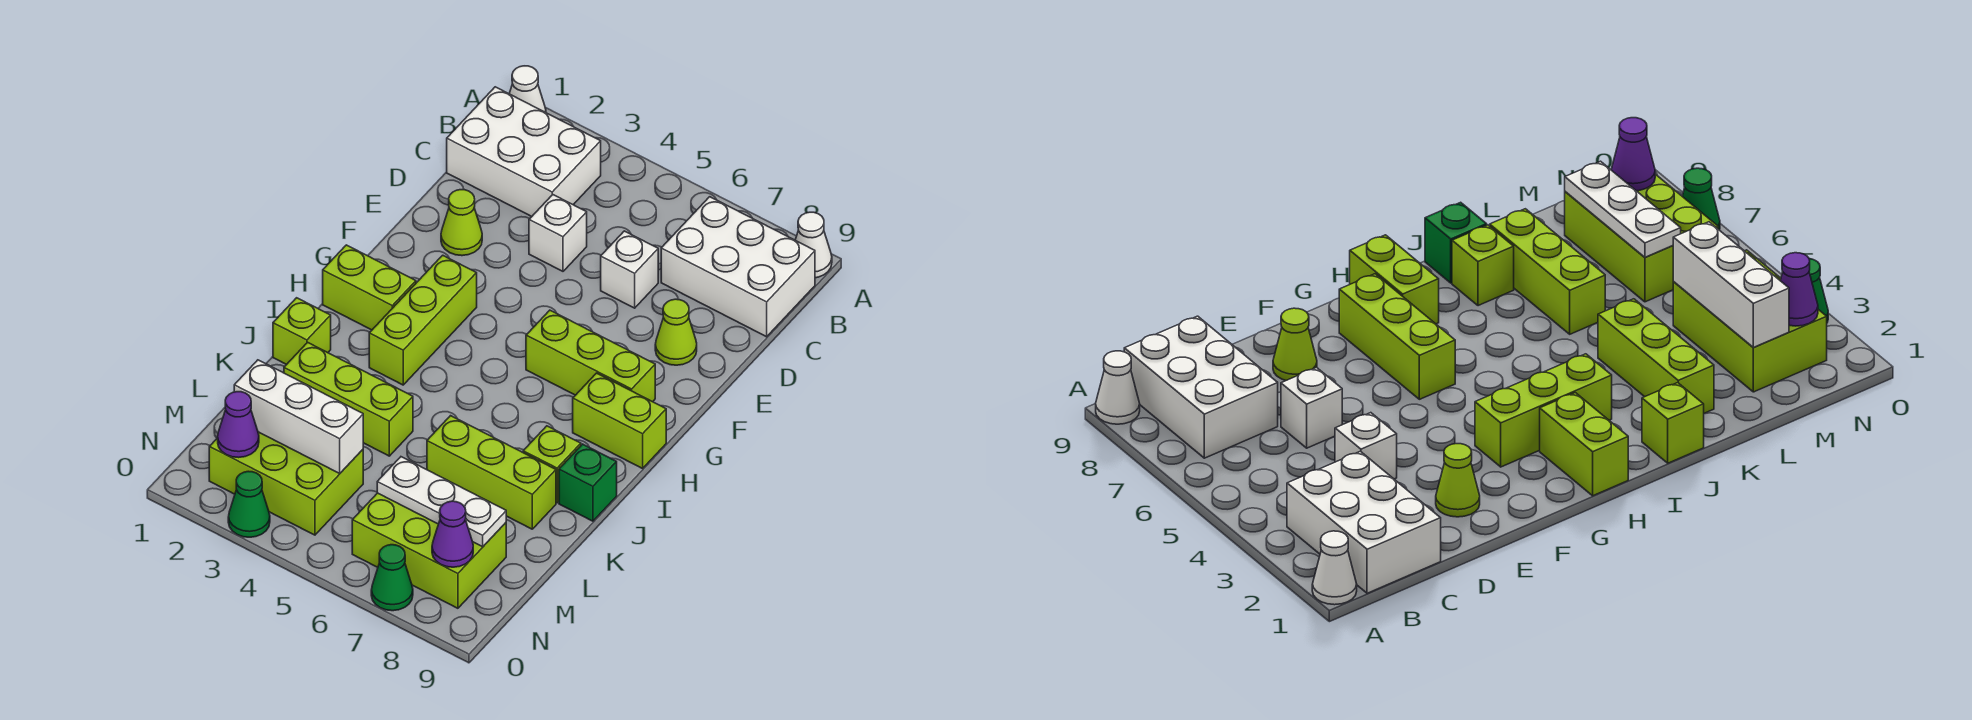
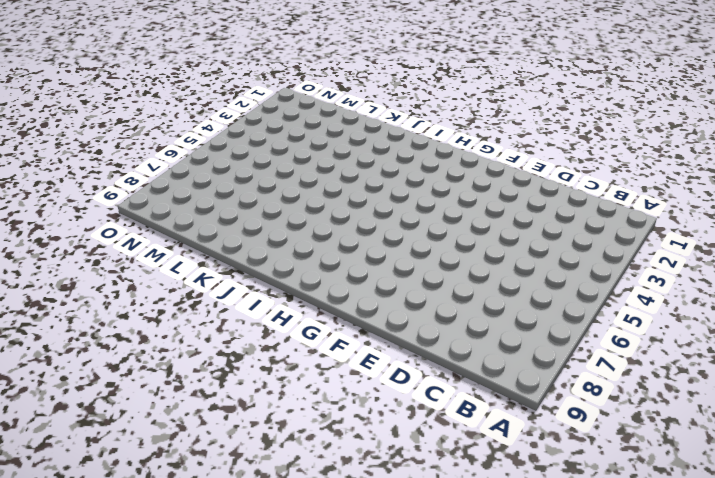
none -> white cone A1 level 1
none -> white cone A9 level 1
none -> white brick B1:C3 level 1

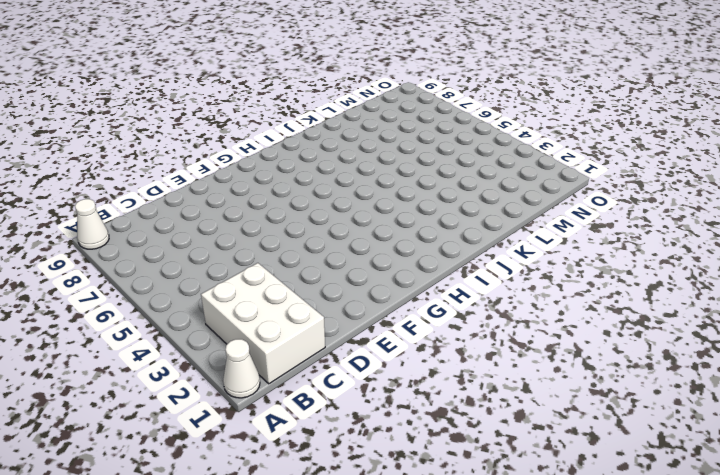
none -> white brick B7:C9 level 1
none -> white brick D4 level 1
none -> white brick D6 level 1

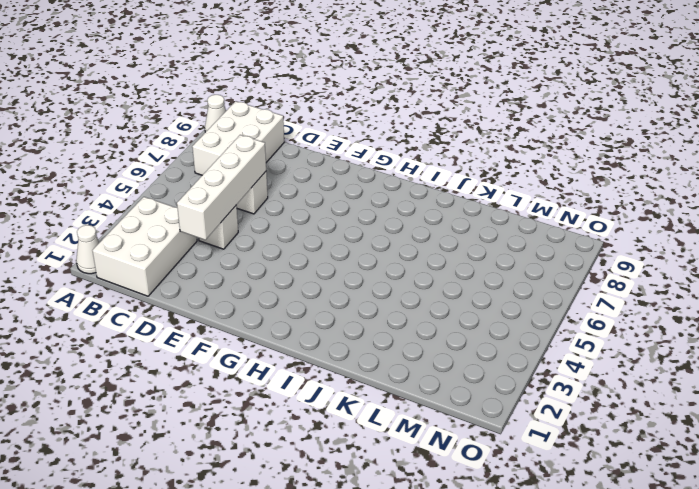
white brick D3:D6 level 2 -> none
none -> lime cone E2 level 1
none -> lime cone E8 level 1
none -> lime brick G3:I3 level 1

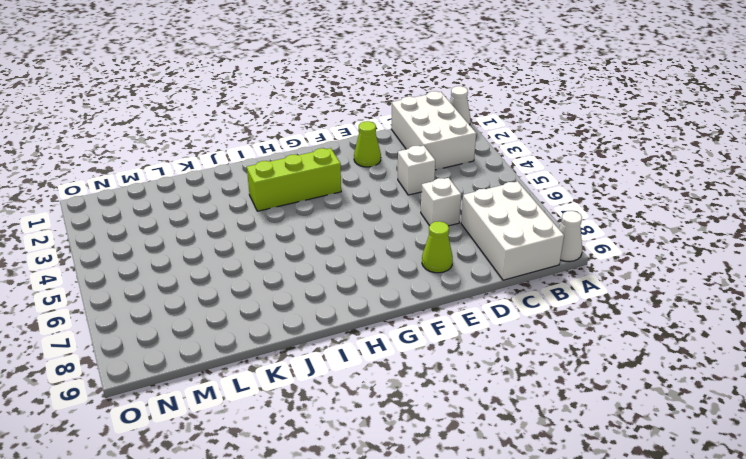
none -> lime brick G6:G8 level 1
none -> lime brick H1:H2 level 1
none -> lime brick H8:H9 level 1

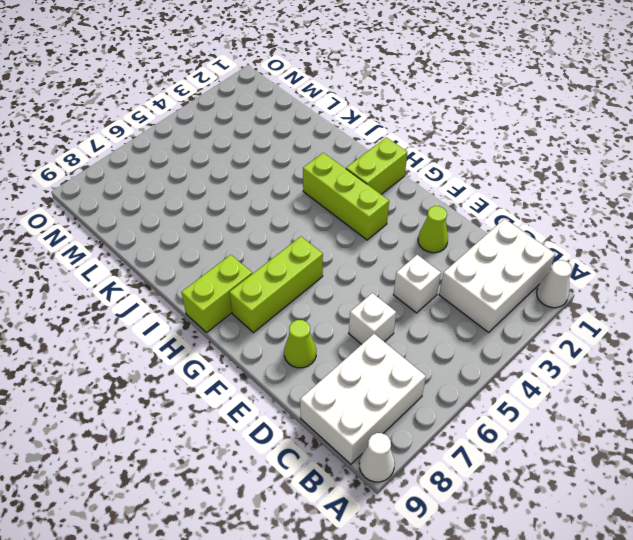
none -> lime brick J1 level 1
none -> lime brick J8 level 1
none -> green brick J9 level 1

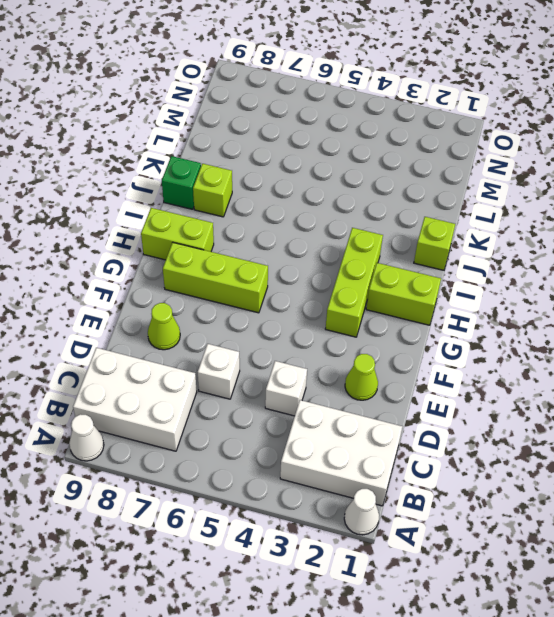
none -> lime brick K2:K4 level 1
none -> lime brick K6:K8 level 1
none -> lime brick M2:N4 level 1

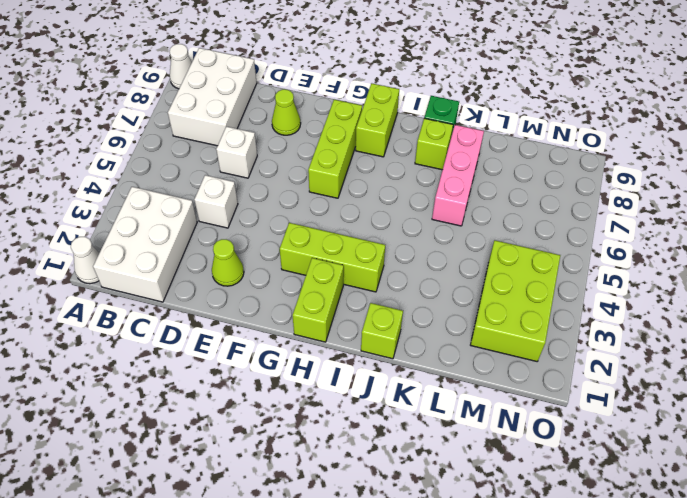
pink brick K6:K8 level 1 -> lime brick K6:K8 level 1
none -> lime brick K2:K4 level 1
none -> lime brick M6:N8 level 1
none -> green cone O3 level 1

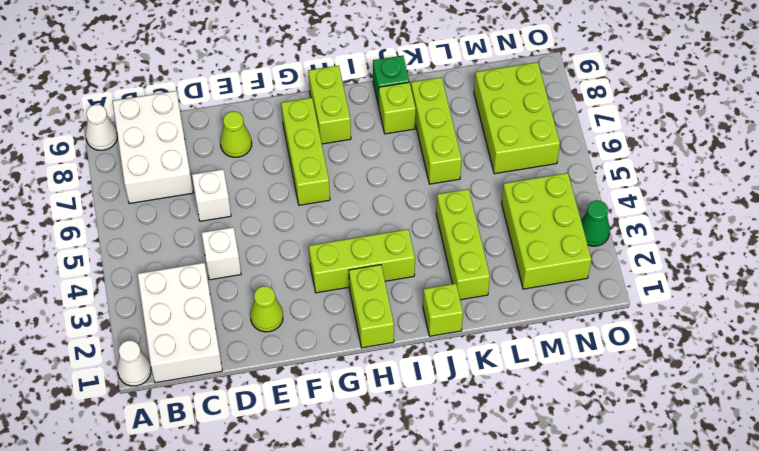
none -> green cone O7 level 1
none -> white brick M2:M4 level 2
none -> white plate M6:M8 level 2

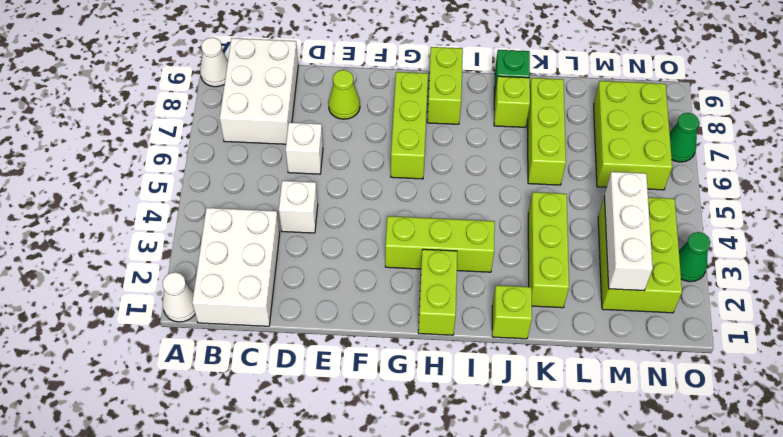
none -> lime cone E2 level 1
none -> white plate M6:M8 level 2
none -> purple cone N2 level 2

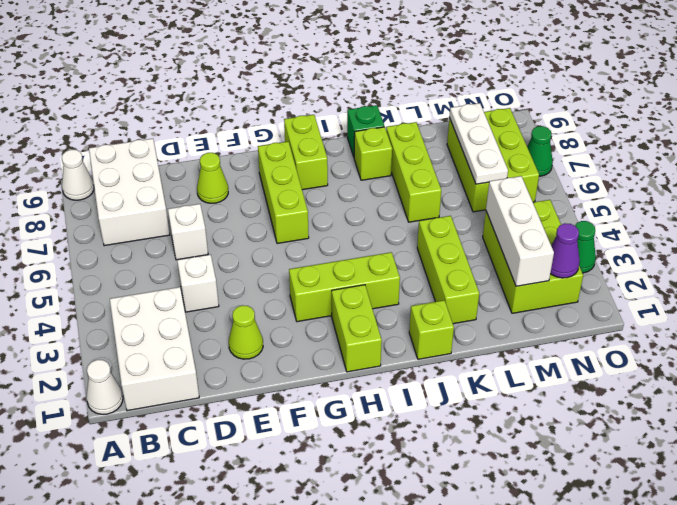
none -> purple cone N8 level 2

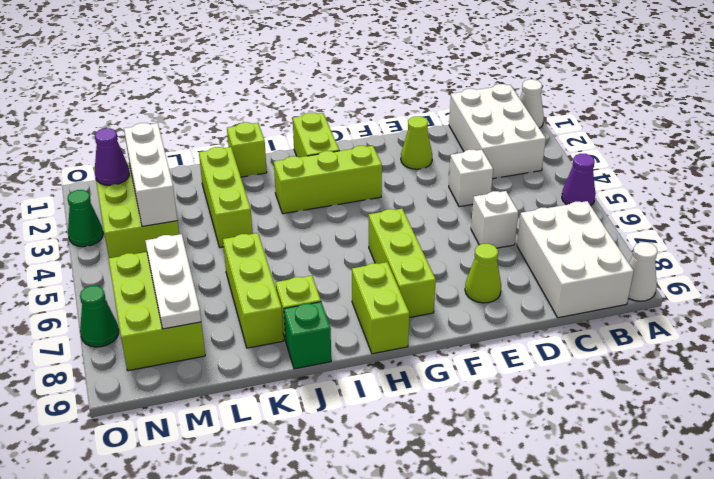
purple cone A5 level 1 -> purple cone N8 level 2

